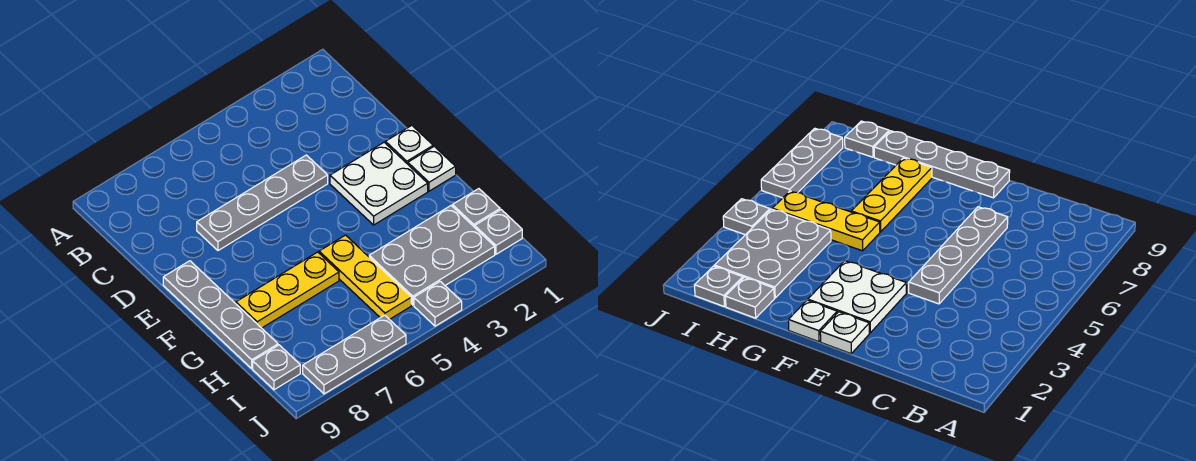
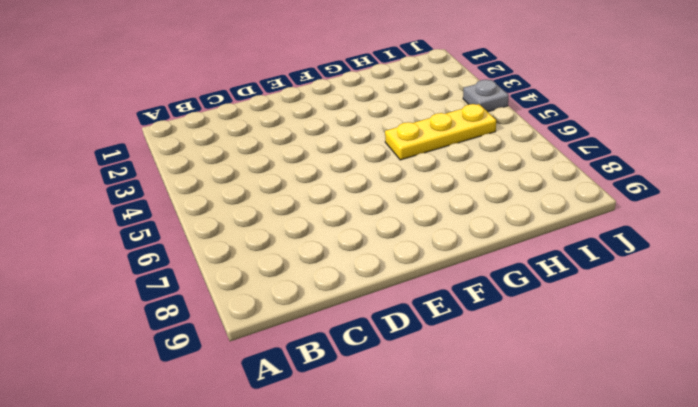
none -> grey plate D4:D7 level 1
none -> white plate E1 level 1
none -> white plate E2:F3 level 1

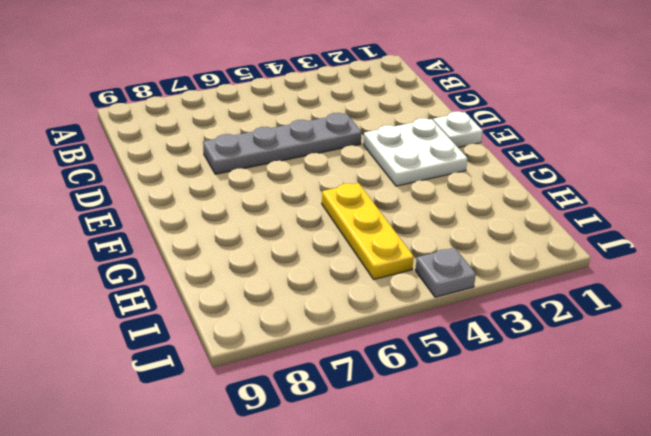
none -> grey plate E9:H9 level 1
none -> white plate F1 level 1
none -> yellow plate G6:G8 level 1

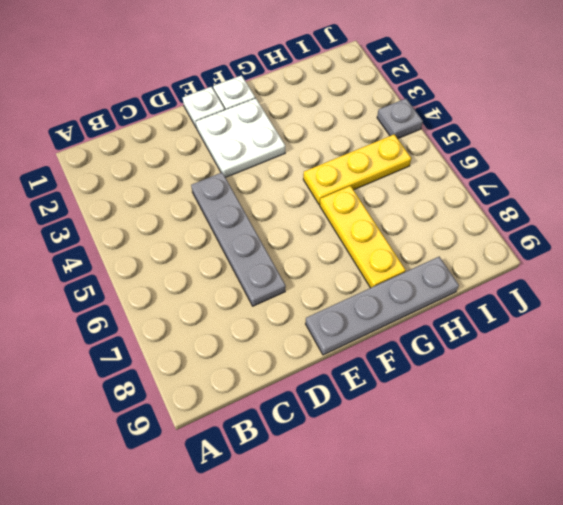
none -> grey plate H1 level 1
none -> grey plate H2:I4 level 1
none -> grey plate I1 level 1

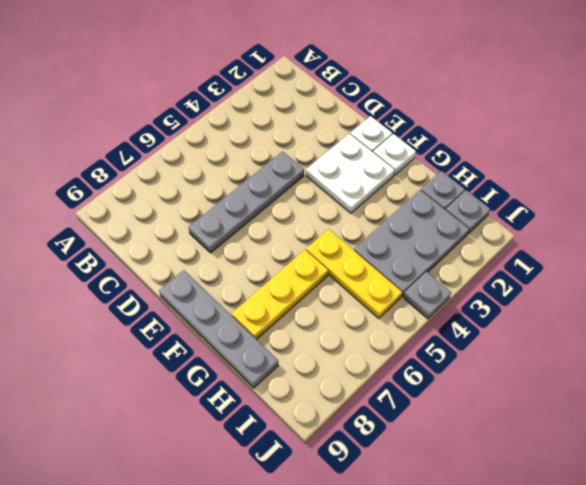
none -> grey plate I9 level 1
none -> grey plate J6:J8 level 1

